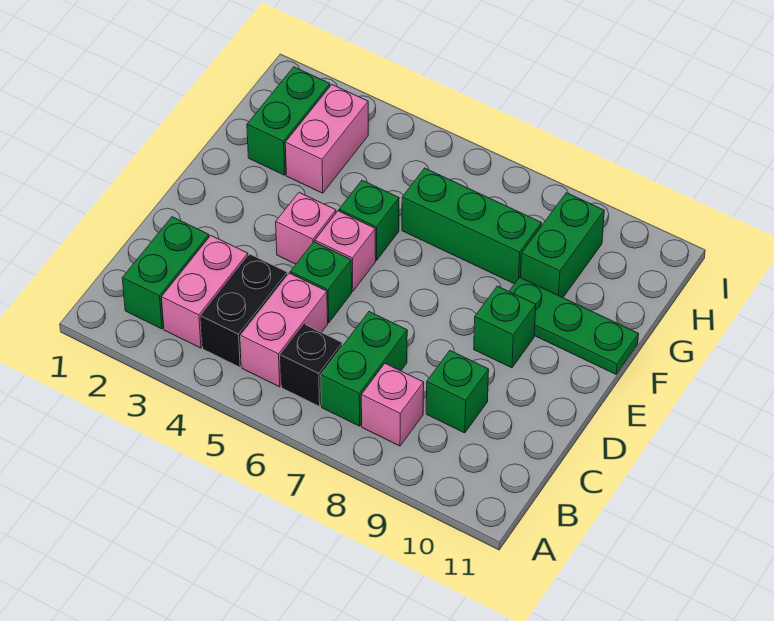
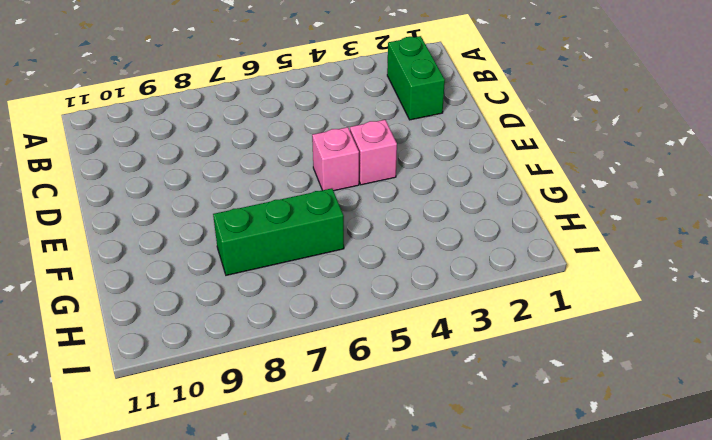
none -> pink brick B3:C3 level 1
none -> black brick B4:C4 level 1
none -> pink brick B5:C5 level 1

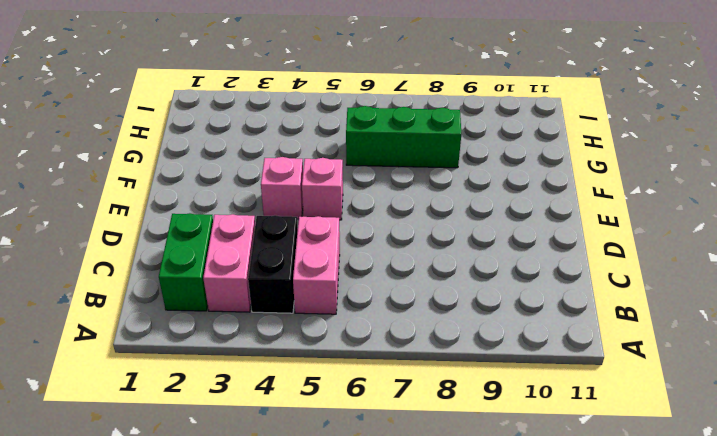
none -> black brick B6 level 1
none -> green brick B7:C7 level 1
none -> pink brick B8 level 1

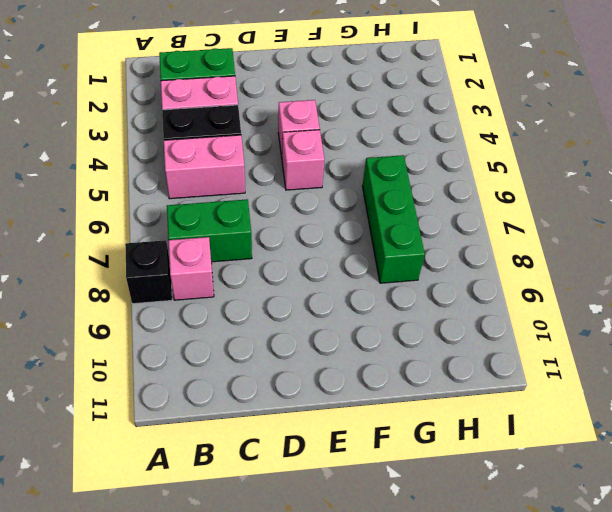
black brick A8 level 1 -> black brick B6 level 1
none -> green brick C9 level 1
none -> green brick D5 level 1
none -> green brick E9 level 1

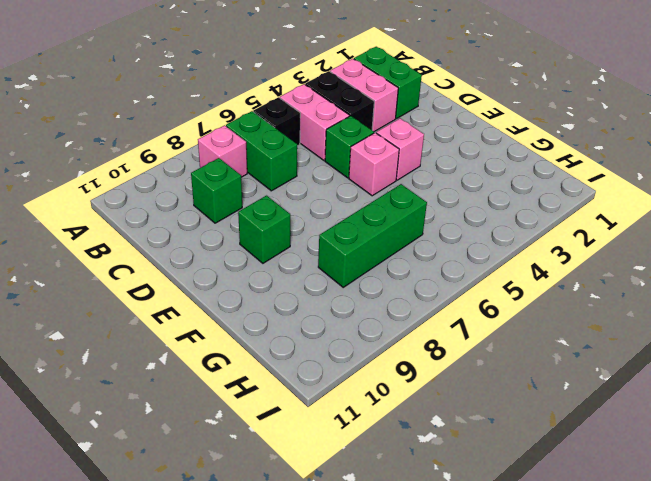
none -> green brick F5 level 1
none -> green plate F9:F11 level 1
none -> green brick G2:H2 level 1

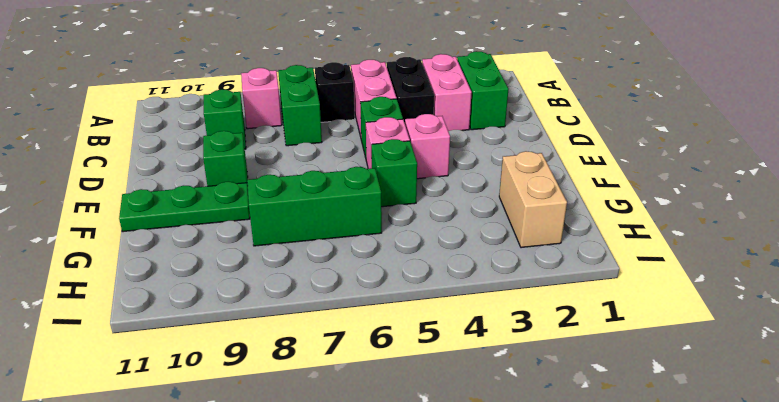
tan brick G2:H2 level 1 -> green brick G2:H2 level 1
none -> pink brick G3:H3 level 1
none -> green brick G9:H9 level 1

